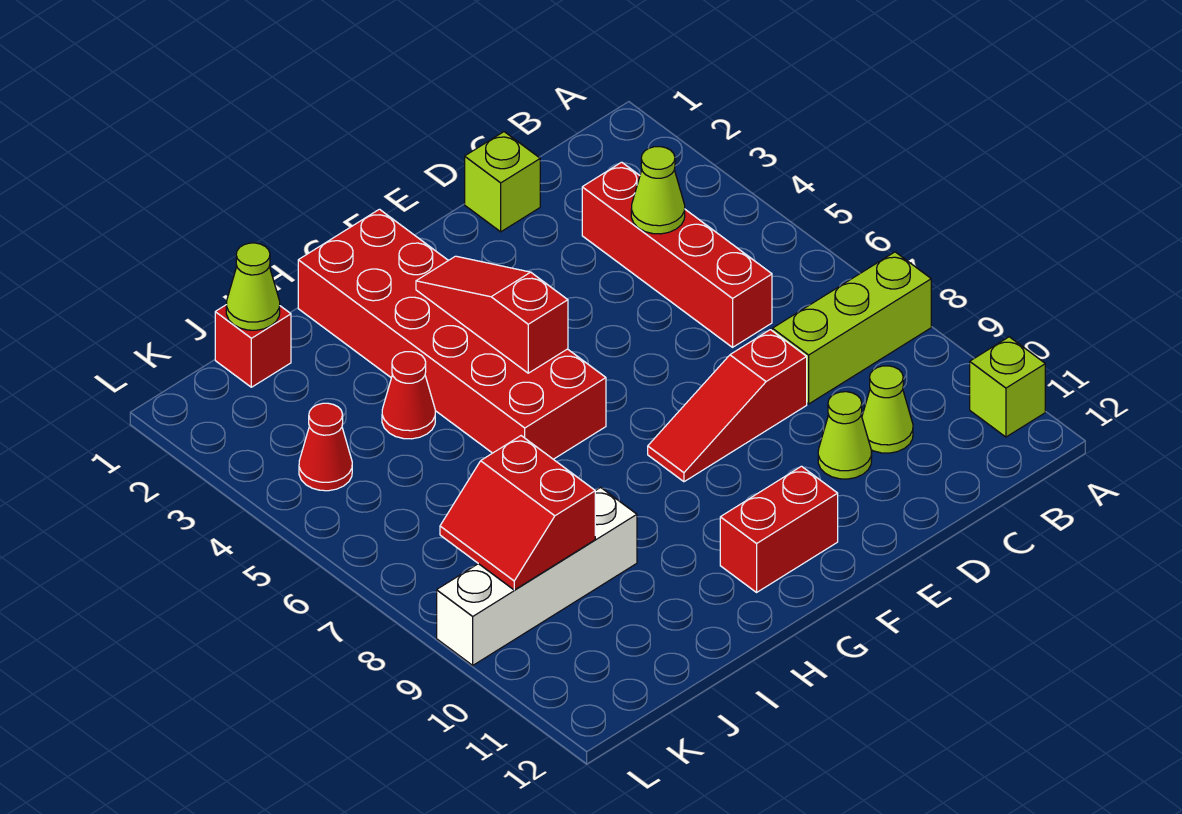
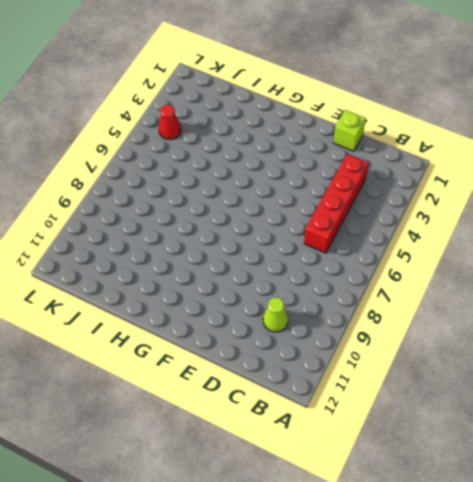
none -> lime brick A8:C8 level 1
none -> lime brick A11 level 1
none -> red slope D8:F8 level 1 top D

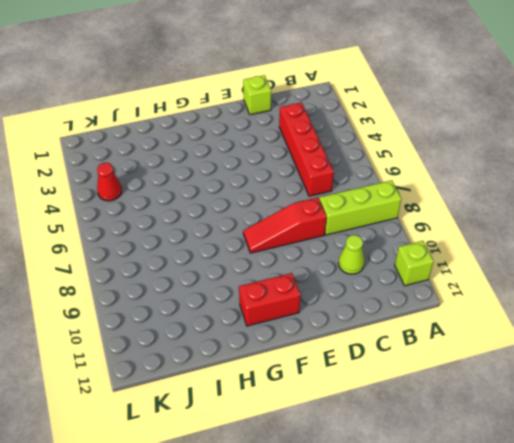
none -> lime cone D10 level 1
none -> red brick G1:H6 level 1
none -> red cone I4 level 1

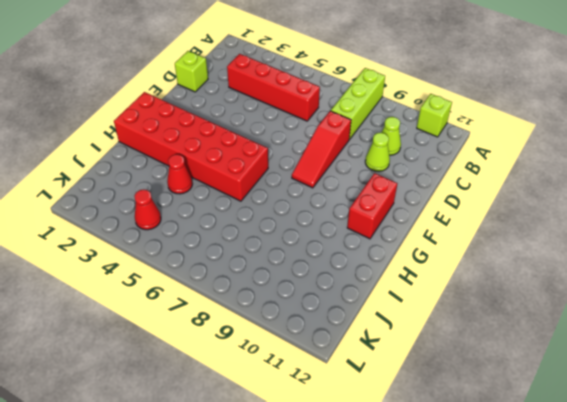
none -> white brick I9:L9 level 1
none -> red brick J1 level 1
none -> lime cone C4 level 2

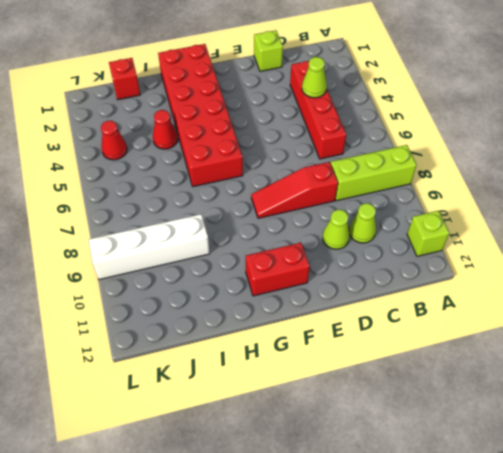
none -> red slope G3:G5 level 2 top 5
none -> lime cone J1 level 2
none -> red slope J8:K9 level 2 top J

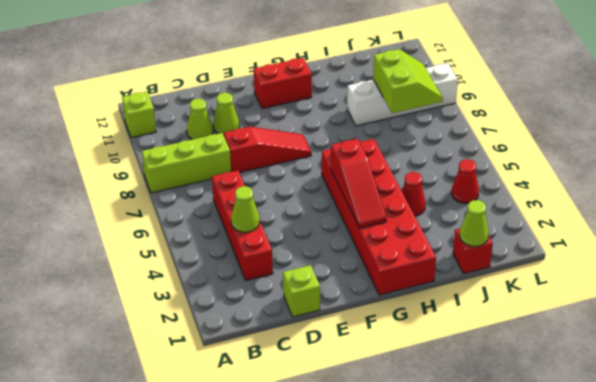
lime slope J8:K9 level 2 top J -> red slope J8:K9 level 2 top J

